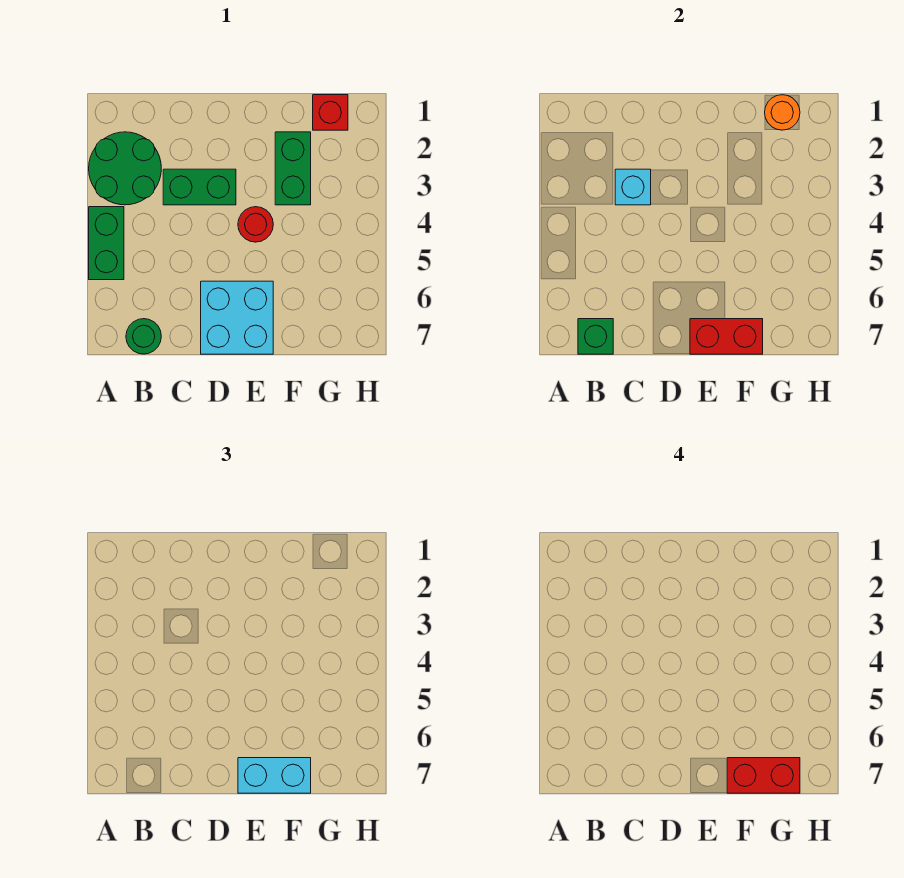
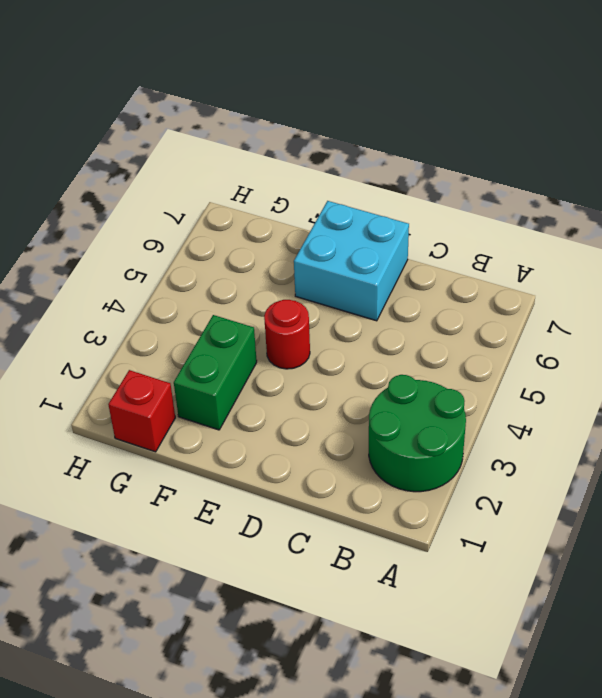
none -> green brick A4:A5 level 1
none -> green round brick B7 level 1
none -> green brick C3:D3 level 1

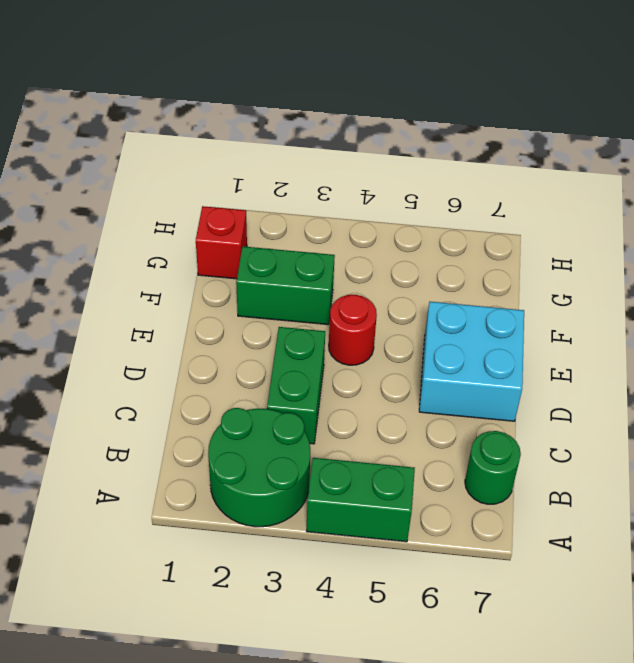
none -> green brick B7 level 2
none -> cyan brick C3 level 2
none -> red brick E7:F7 level 2

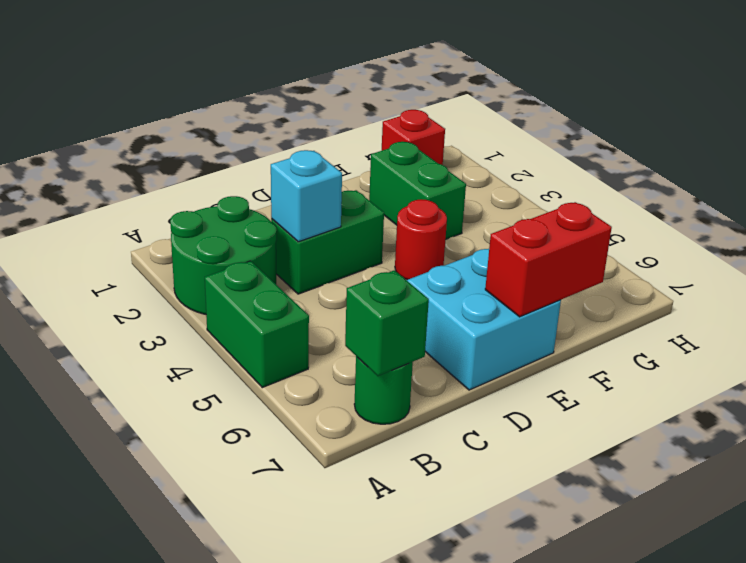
none -> orange round brick G1 level 2
none -> cyan brick E7:F7 level 3
none -> red brick F7:G7 level 4

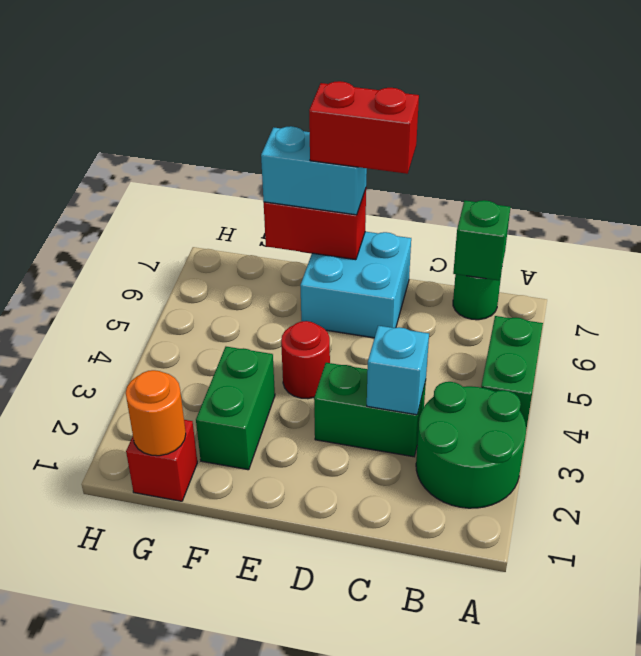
red brick D7:E7 level 4 -> red brick F7:G7 level 4

